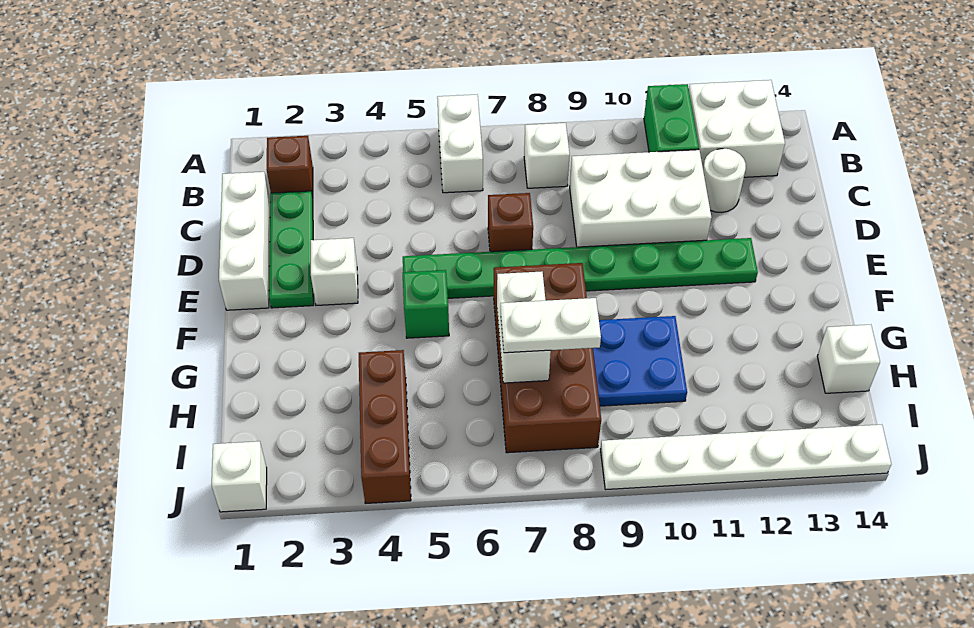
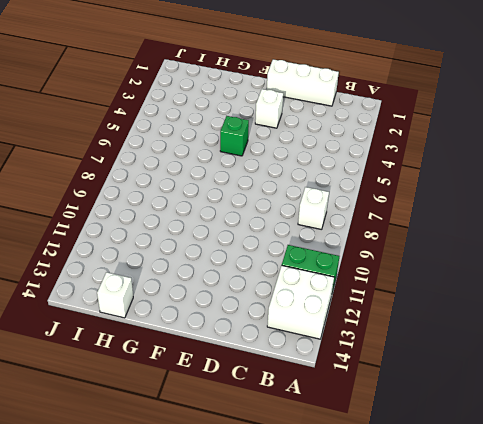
none -> white brick A6:B6 level 1
none -> brown brick B2 level 1
none -> green plate C2:E2 level 1

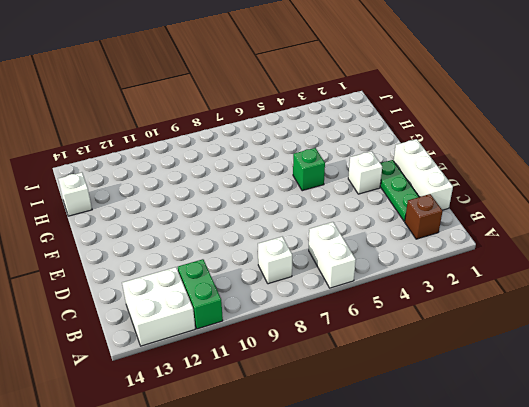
none -> white brick C9:D11 level 1
none -> white round brick C12 level 1
none -> brown brick D7 level 1

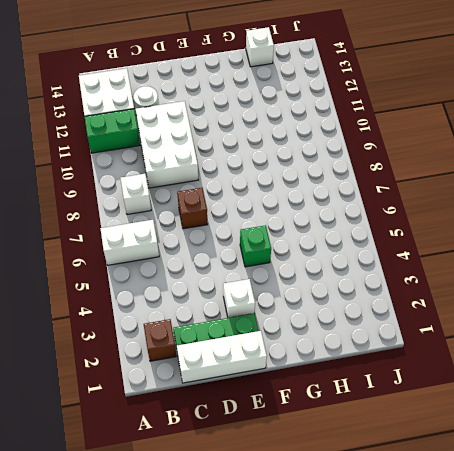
none -> green plate E5:E12 level 1
none -> brown brick F7:I8 level 1
none -> blue plate G9:H10 level 1

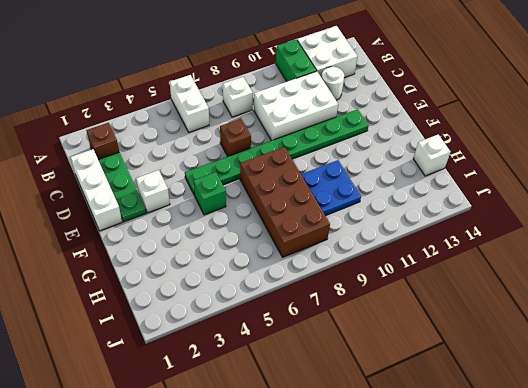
none -> brown brick H4:J4 level 1
none -> white brick J1 level 1
none -> white plate J9:J14 level 1

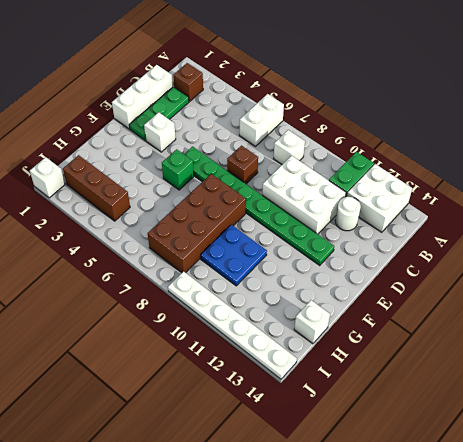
brown brick I2:I4 level 1 -> brown brick H4:J4 level 1
none -> white brick G7:H7 level 2
none -> white plate H7:H8 level 3

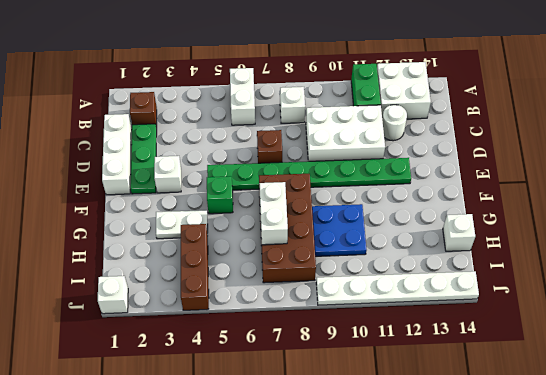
white plate G3:G4 level 1 -> white plate H7:H8 level 3

